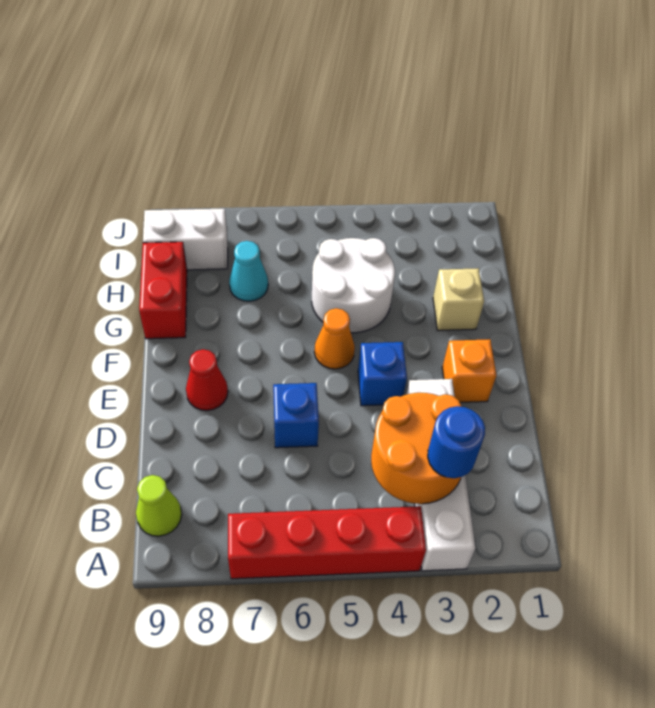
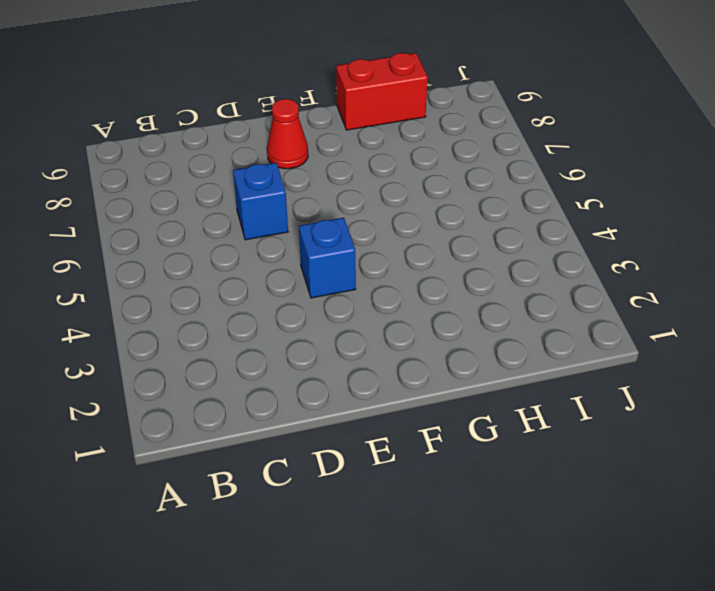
none -> white brick A3:D3 level 1
none -> red brick A4:A7 level 1
none -> lime cone B9 level 1

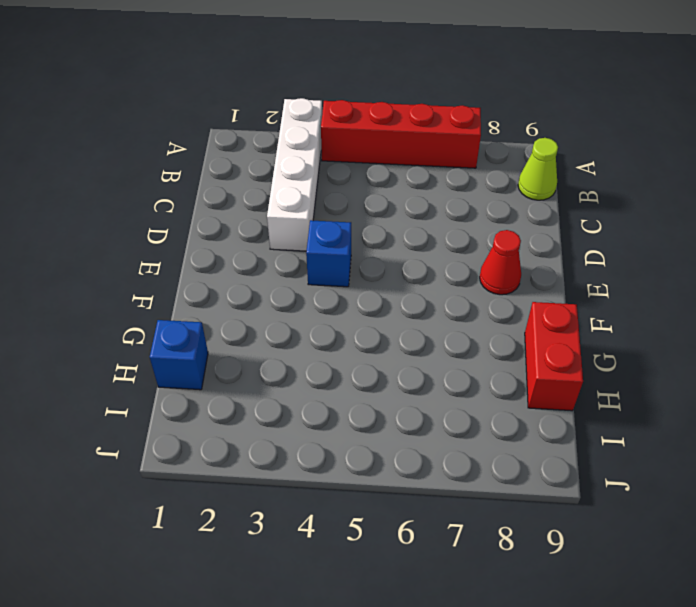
blue brick H1 level 1 -> blue brick D6 level 1
none -> orange brick E2 level 1
none -> orange cone F5 level 1
none -> tan brick G2 level 1

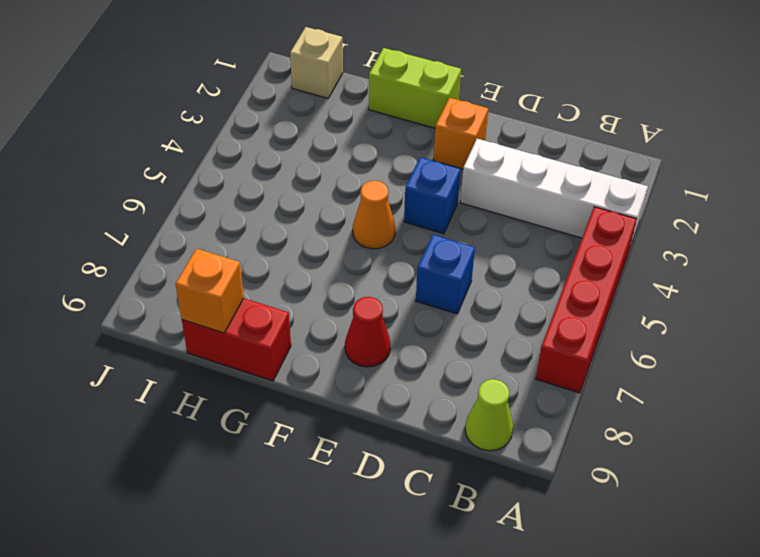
lime brick F1:G1 level 1 -> none
orange brick H9 level 2 -> none
tan brick I1 level 1 -> tan brick G2 level 1
none -> white round brick G4:H5 level 1
none -> cyan cone H7 level 1
none -> white brick I8:I9 level 1

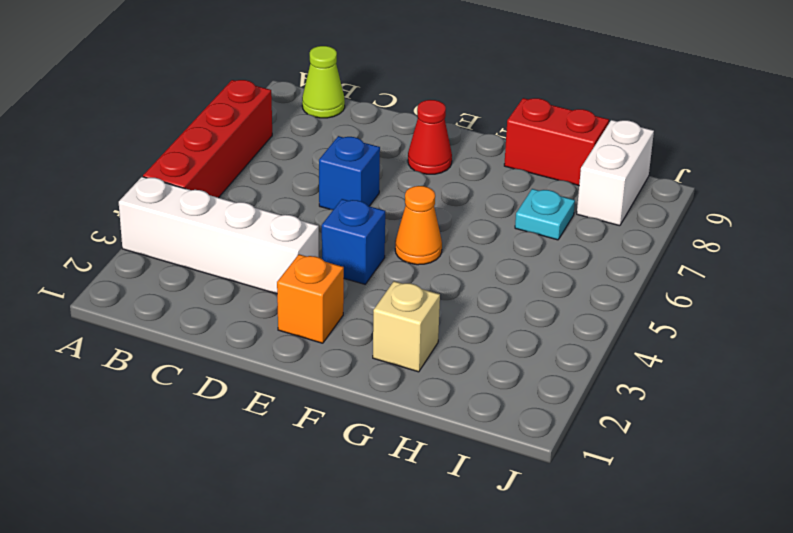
cyan plate H7 level 1 -> cyan cone H7 level 1
none -> white round brick G4:H5 level 1
none -> orange round brick B3:C4 level 2
none -> blue round brick B3 level 3

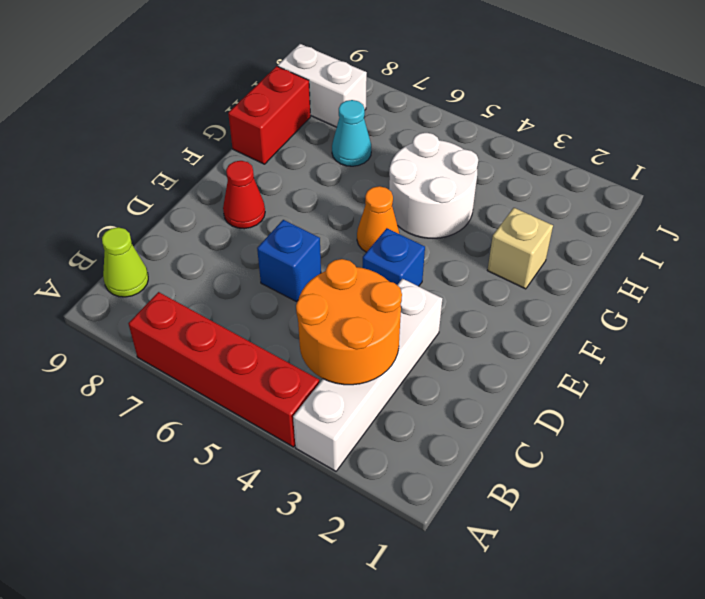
none -> orange brick E2 level 1
none -> blue round brick B3 level 3

